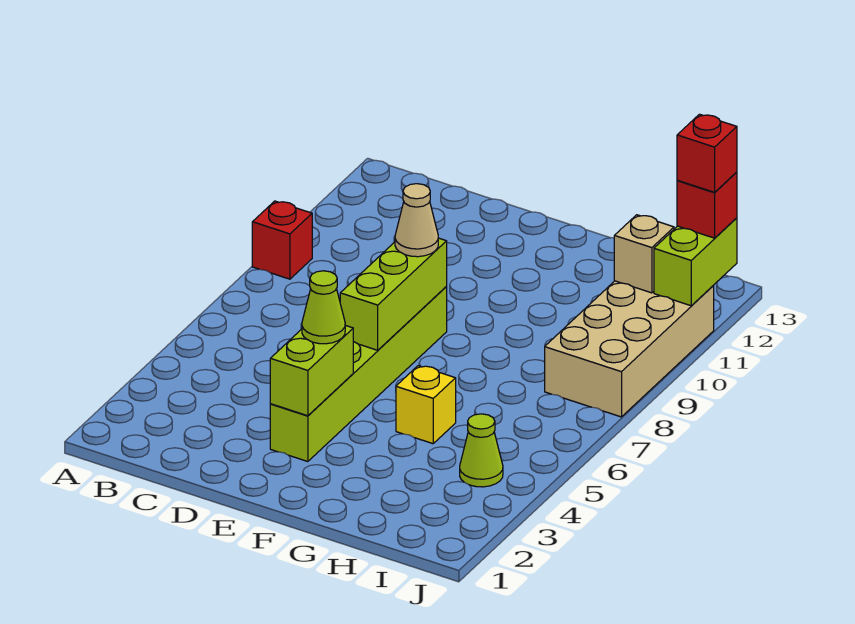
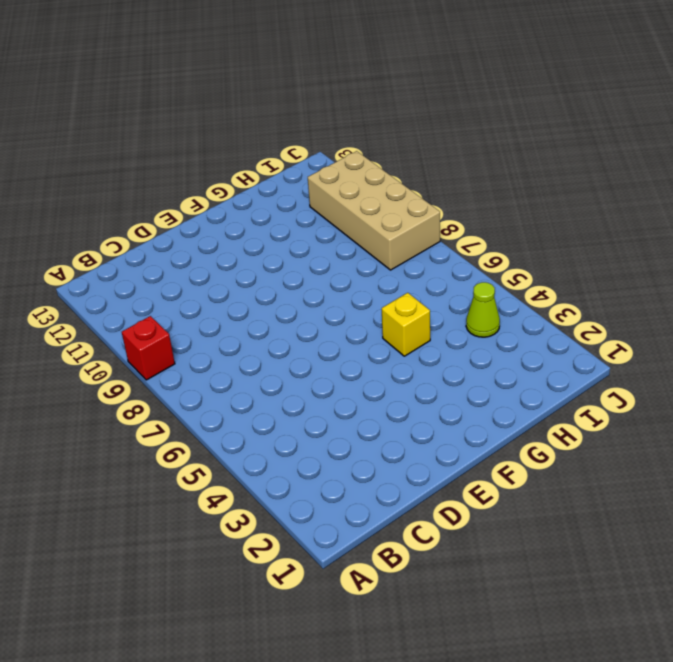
none -> lime brick E3:E8 level 1
none -> lime brick E3:E4 level 2
none -> lime brick E6:E8 level 2

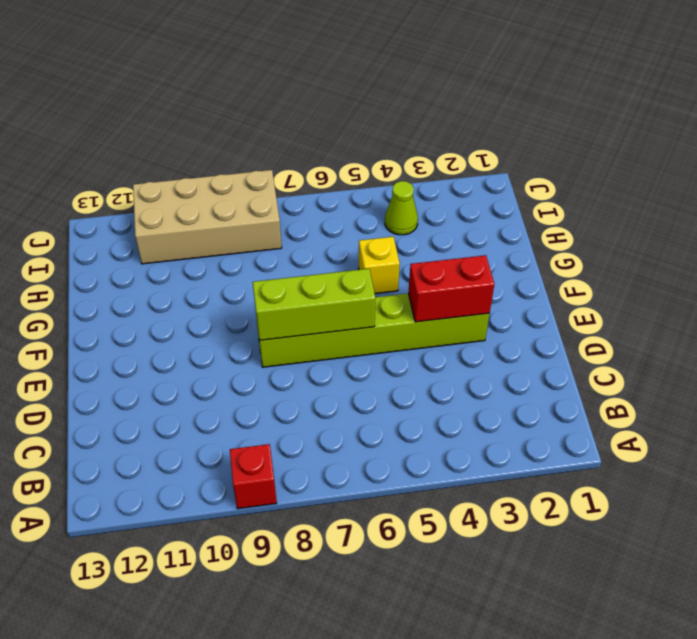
red brick E3:E4 level 2 -> lime brick E3:E4 level 2
none -> tan brick I11 level 2
none -> lime brick J11:J12 level 2
none -> lime cone E4 level 3

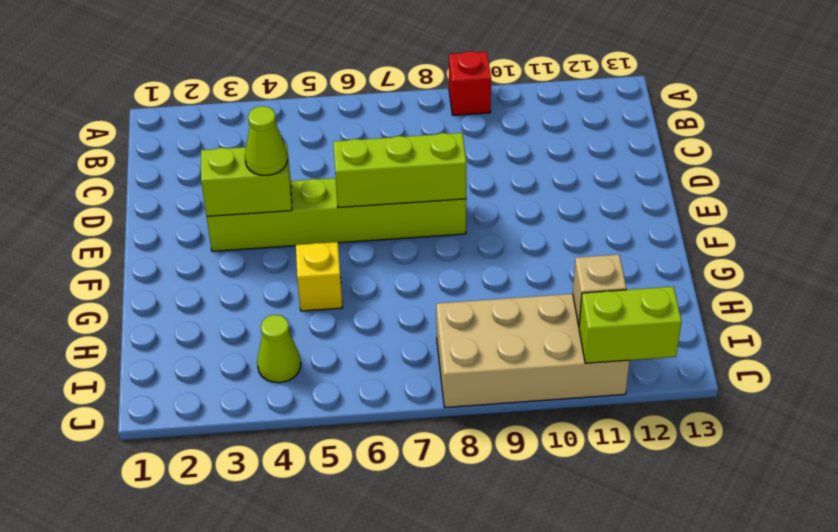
none -> tan cone E8 level 3
none -> red brick J12 level 3
none -> red brick J12 level 4

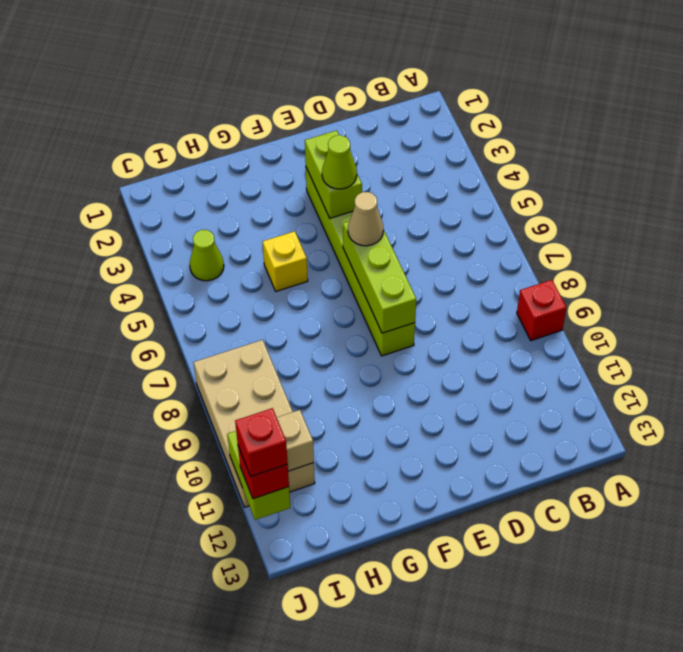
tan cone E6 level 3 -> tan cone E8 level 3

